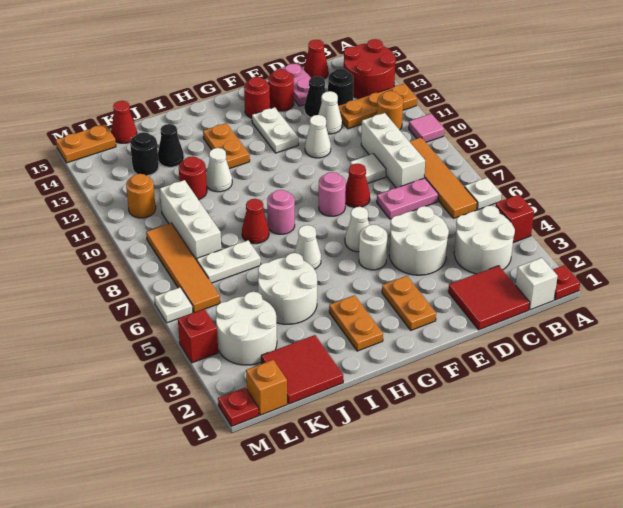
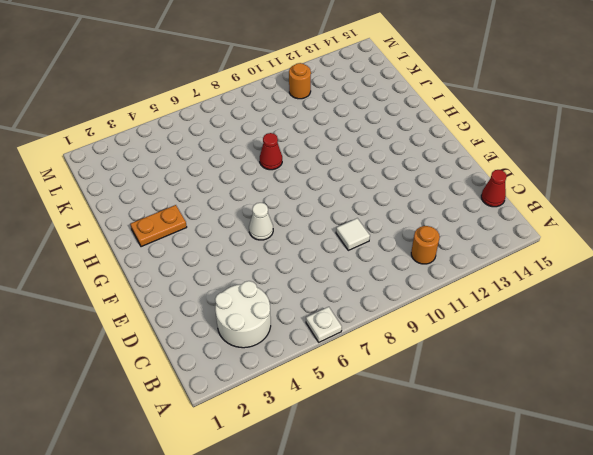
none -> red plate A1 level 1
none -> red brick A4 level 1
none -> pink tile A10 level 1
none -> orange plate A12:C12 level 1

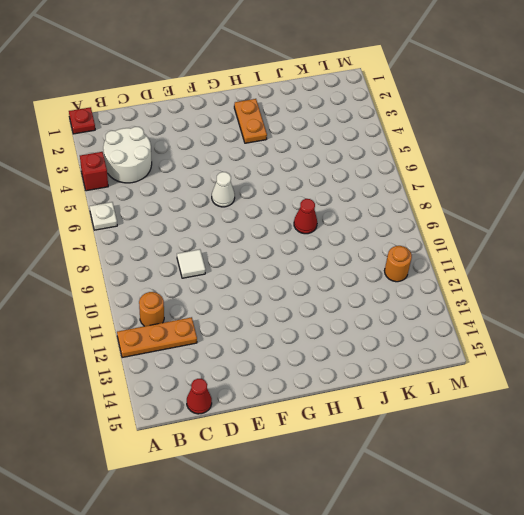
none -> pink tile A10 level 1
none -> red round brick A13:B14 level 1
none -> white brick B1 level 1
none -> orange tile B6:B9 level 1

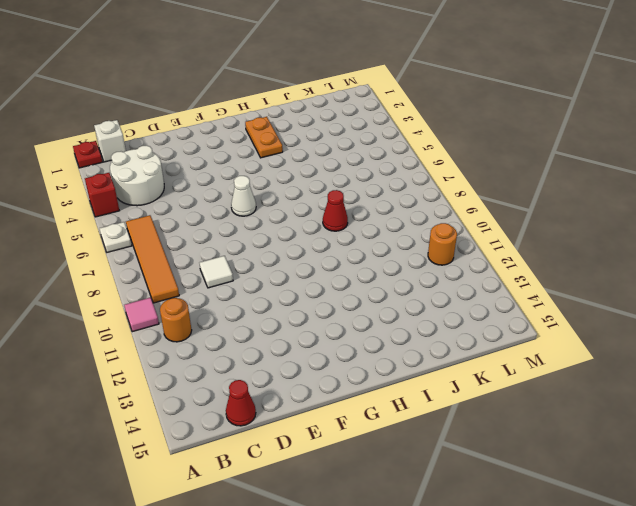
none -> orange plate A12:C12 level 1
none -> red round brick A13:B14 level 1
none -> red tile C1:D2 level 1
none -> pink plate C7:D7 level 1

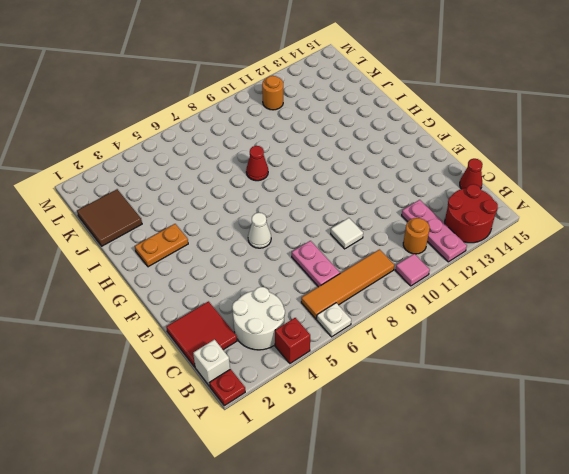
pink plate A12:C12 level 1 -> orange plate A12:C12 level 1
brown tile J1:K2 level 1 -> red tile J1:K2 level 1
none -> white brick C8:C10 level 1
none -> black round brick C13 level 1
none -> white round brick D4:E5 level 1
none -> white cone D12 level 1

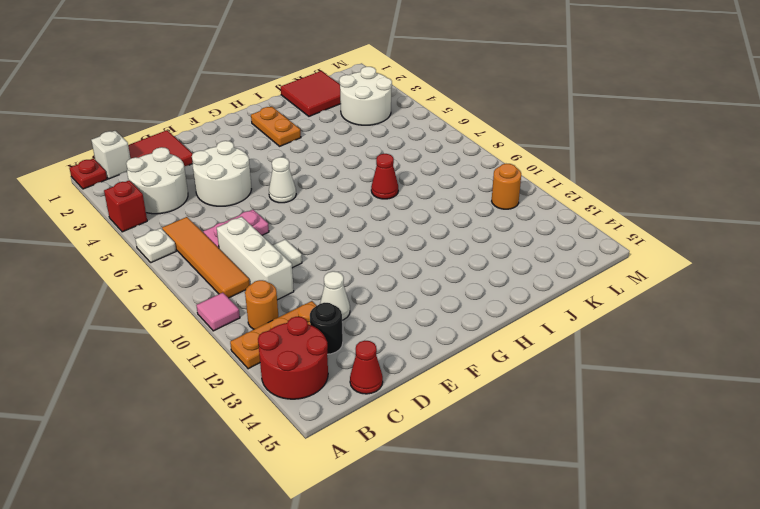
none -> black cone D13 level 1
none -> pink plate D14:D15 level 1
none -> red cone E8 level 1
none -> white cone E11 level 1

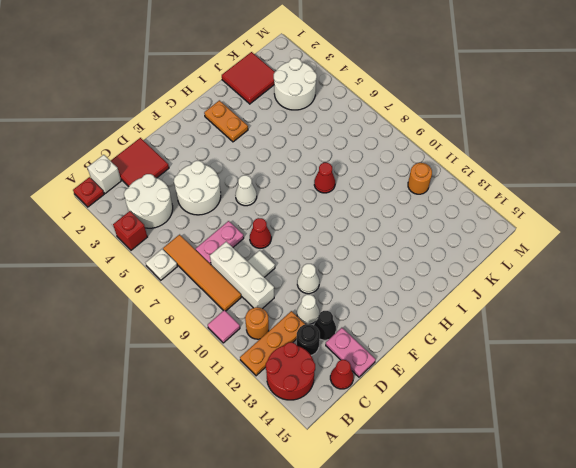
none -> red round brick E14 level 1
none -> orange plate F2:F3 level 1
none -> white round brick F5 level 1
none -> pink round brick F8 level 1

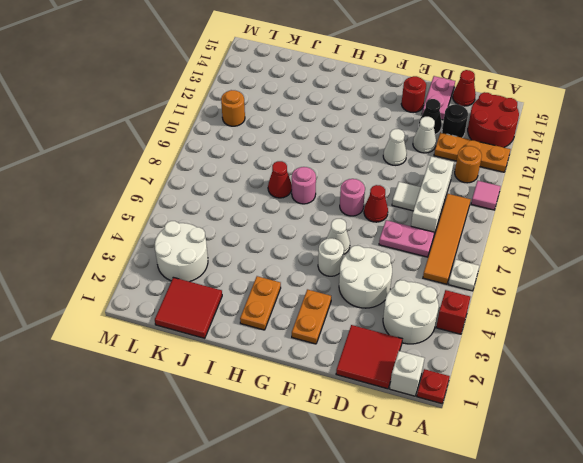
none -> white plate F12:F13 level 1
none -> red round brick F14 level 1
none -> white cone H6 level 1
none -> orange plate H12:H13 level 1

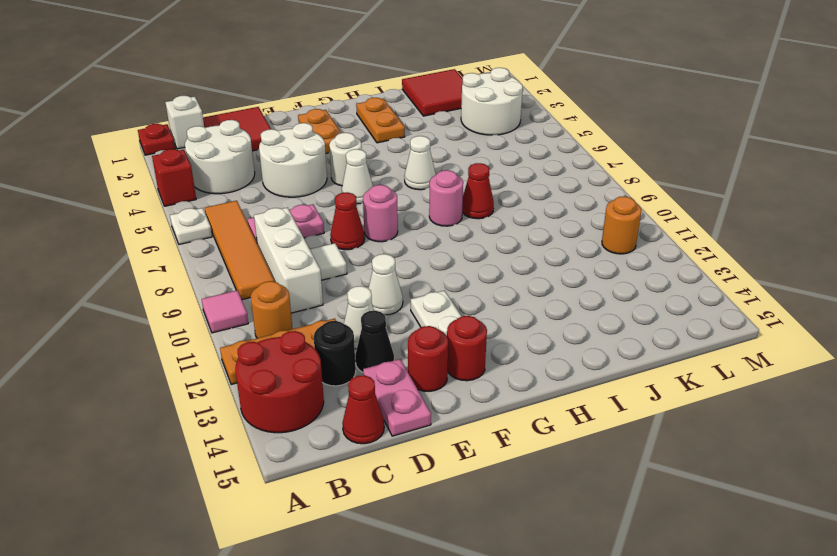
none -> orange plate H12:H13 level 1
none -> white round brick I4:J5 level 1
none -> white cone I11 level 1
none -> white plate J7:K7 level 1

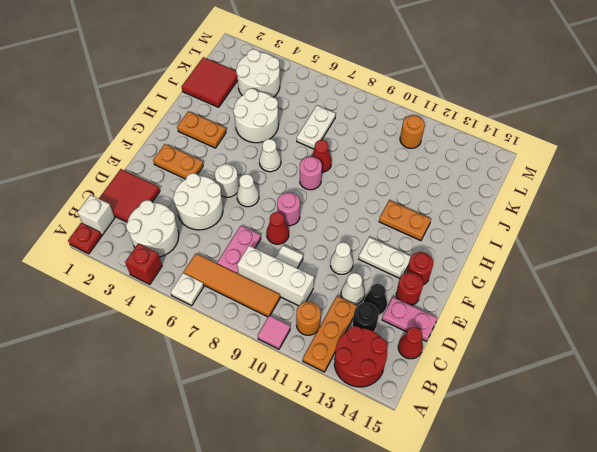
none -> white cone I11 level 1
none -> red round brick J11 level 1
none -> black cone J13 level 1
none -> white brick K8:K10 level 1

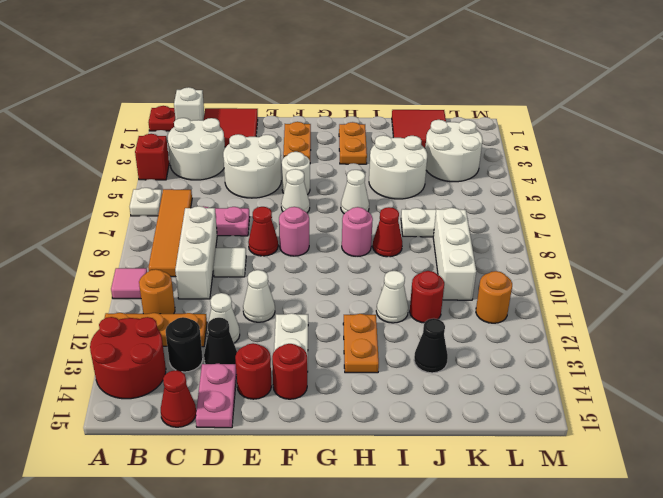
none -> black round brick K13 level 1
none -> red cone K15 level 1
none -> orange brick L1 level 1
none -> orange tile L6:L9 level 1

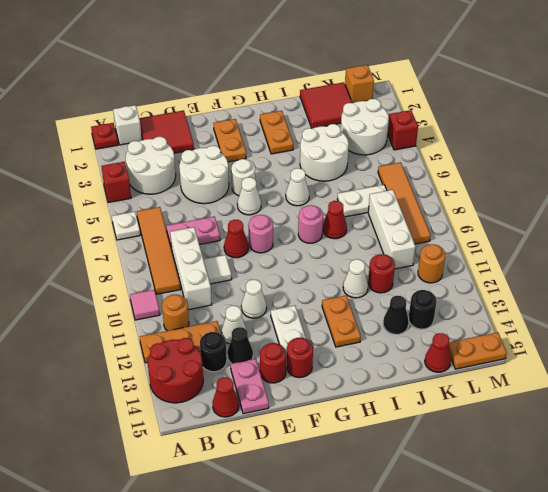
none -> red plate M1 level 1
none -> white plate M6 level 1

